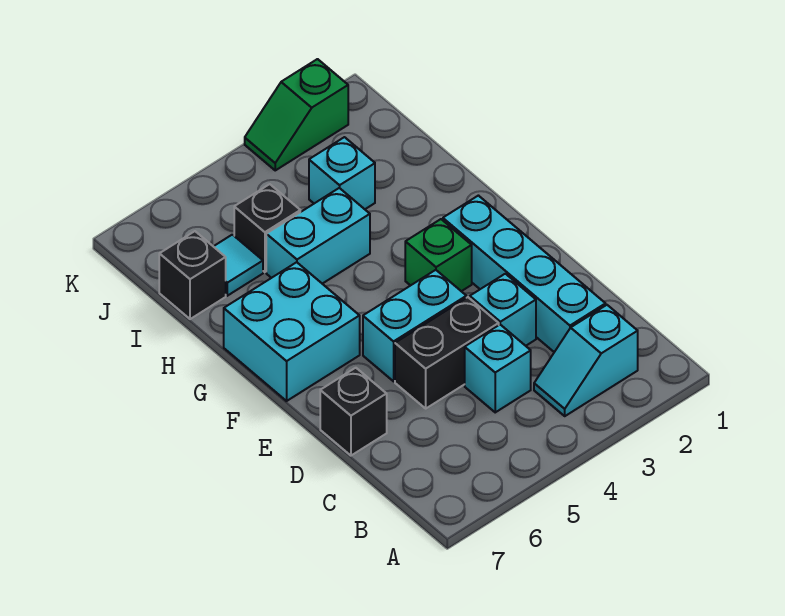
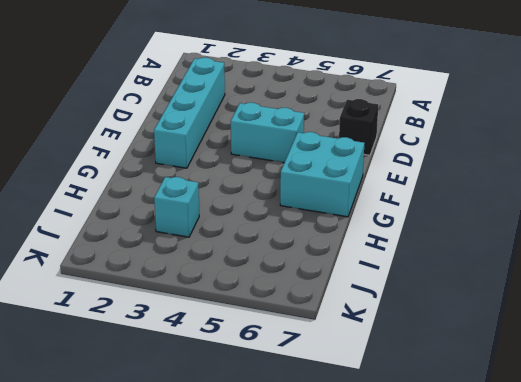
none -> cyan slope B2:B3 level 1 top 2
none -> cyan brick C4 level 1
none -> cyan brick D3 level 1

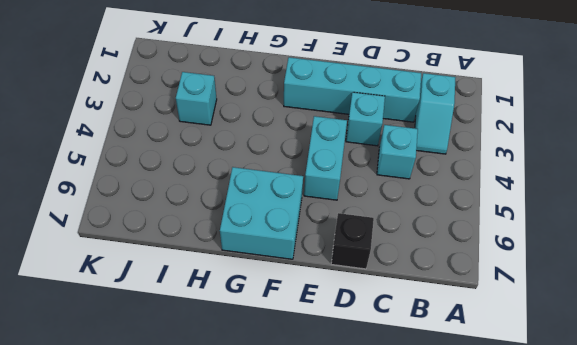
none -> black brick D4:D5 level 1
none -> green brick F3 level 1
none -> cyan brick H4:H5 level 1

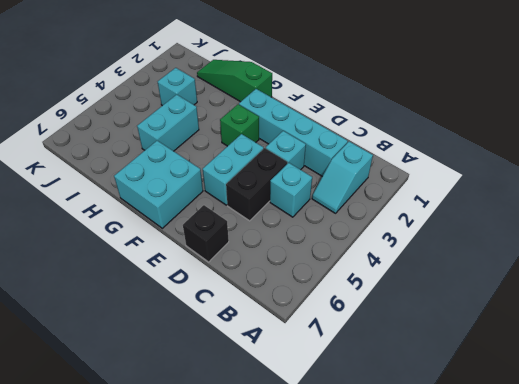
green slope G1:I1 level 1 top G -> none
none -> black brick I5 level 1
none -> cyan tile I6 level 1
none -> black brick I7 level 1

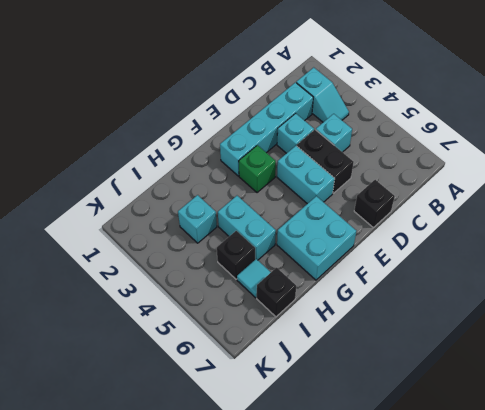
none -> green slope K2:K3 level 1 top 2

